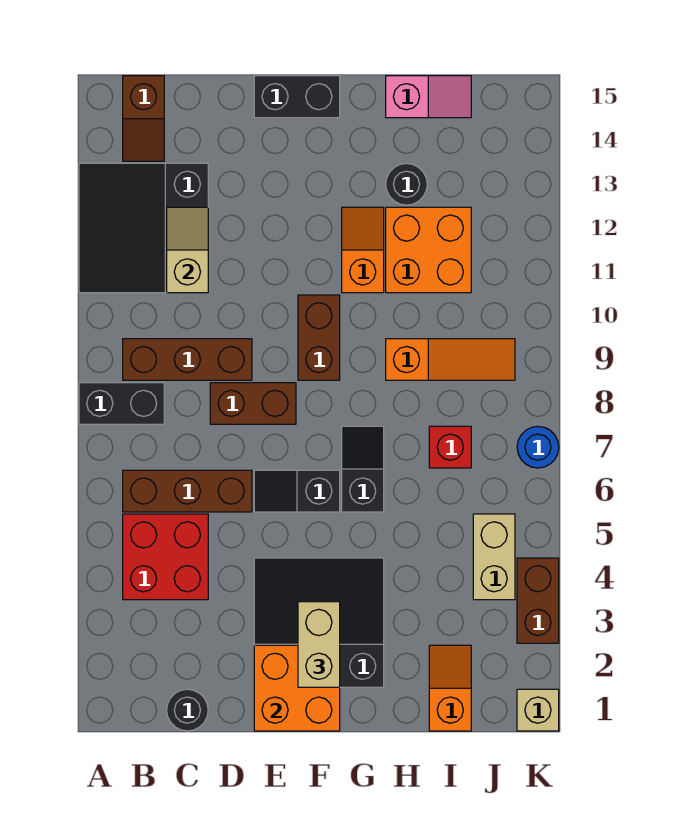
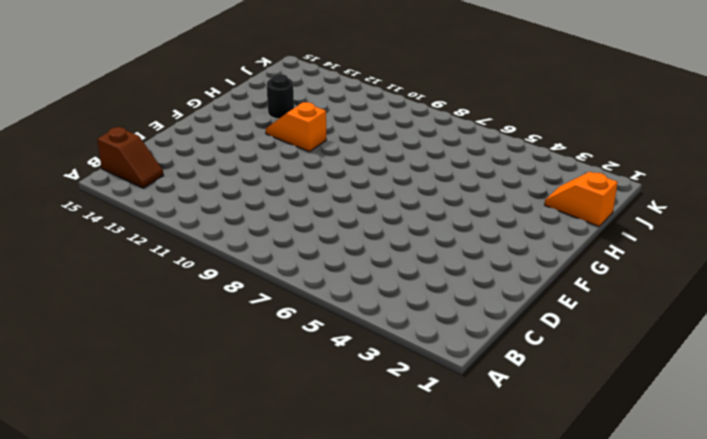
none -> black brick A8:B8 level 1
none -> black slope A11:C13 level 1 top C
none -> red brick B4:C5 level 1

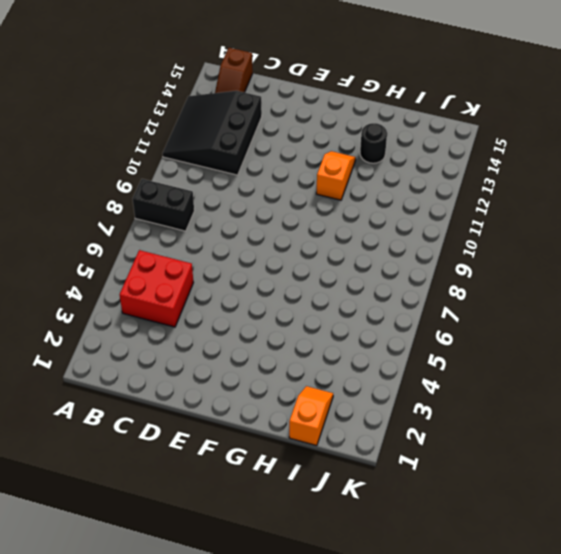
none -> brown brick B6:D6 level 1
none -> brown brick B9:D9 level 1
none -> black round brick C1 level 1

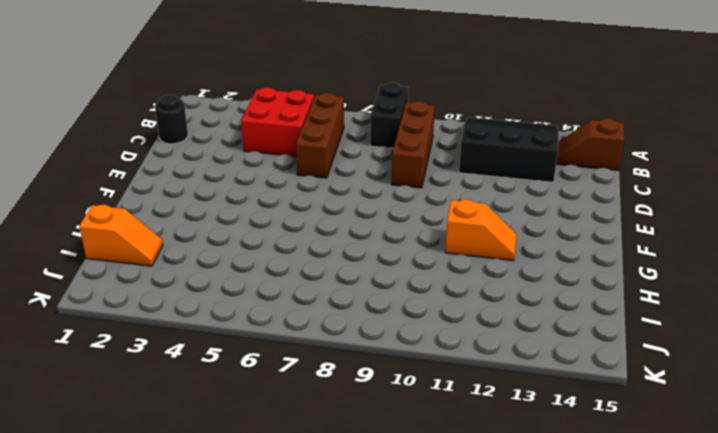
none -> brown brick D8:E8 level 1
none -> black slope E2:G4 level 1 top 2
none -> black slope E6:F6 level 1 top F

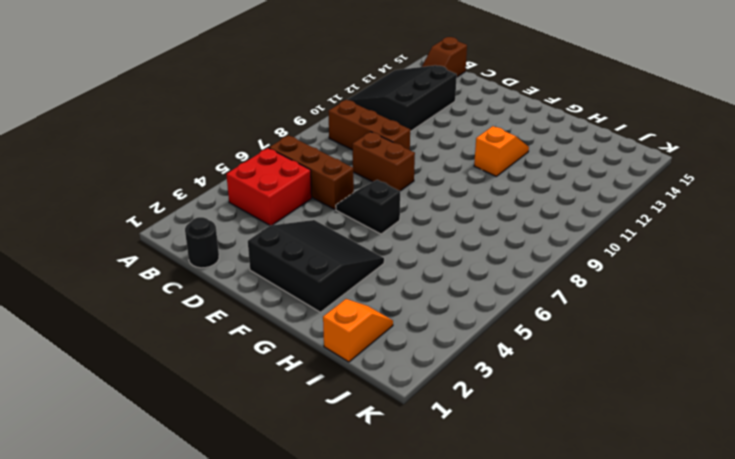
none -> black brick A8:B8 level 1
none -> black brick E15:F15 level 1
none -> brown brick F9:F10 level 1

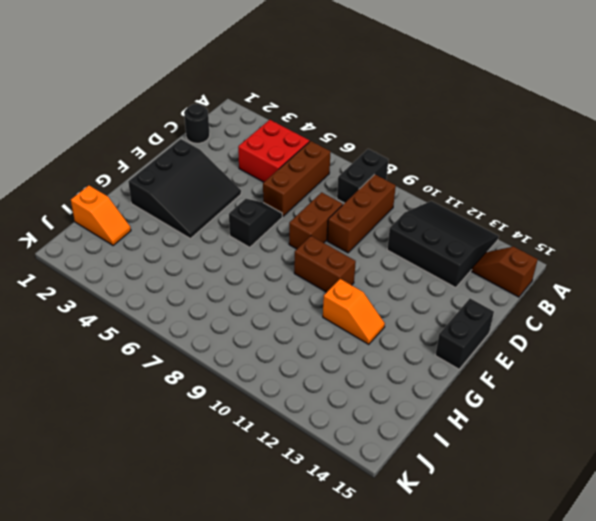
none -> black slope G6:G7 level 1 top 6
none -> orange slope H9:J9 level 1 top H
none -> orange brick H11:I12 level 1

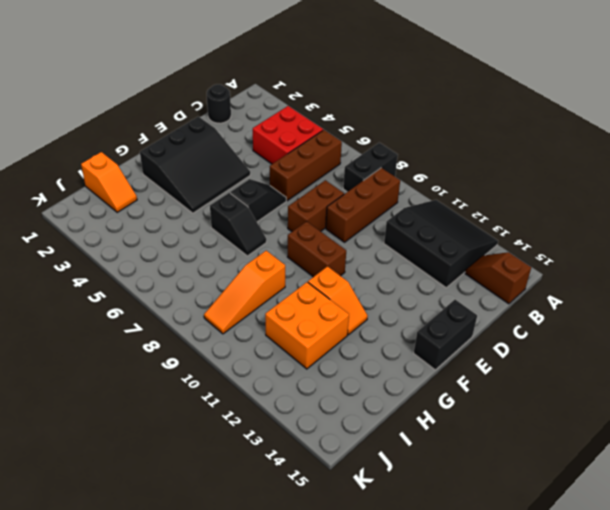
none -> black round brick H13 level 1
none -> pink slope H15:I15 level 1 top H
none -> red brick I7 level 1

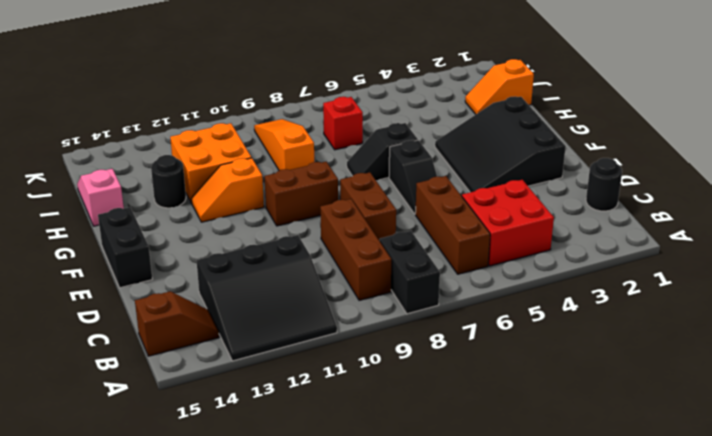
none -> tan brick J4:J5 level 1
none -> tan brick K1 level 1
none -> brown brick K3:K4 level 1

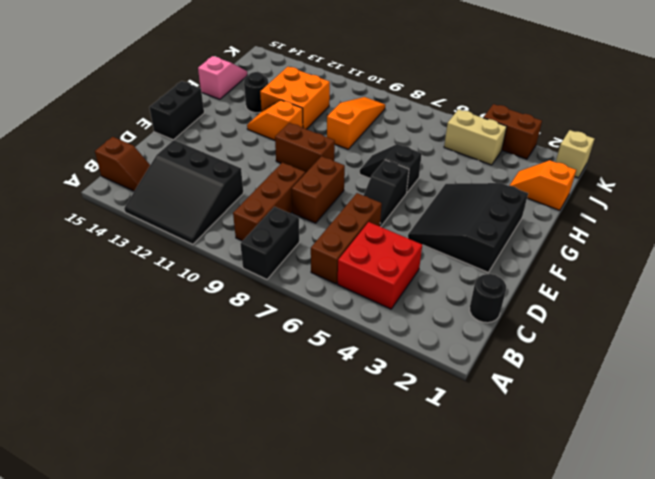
none -> red brick I7 level 1
none -> blue round brick K7 level 1
none -> tan slope C11:C12 level 2 top 11

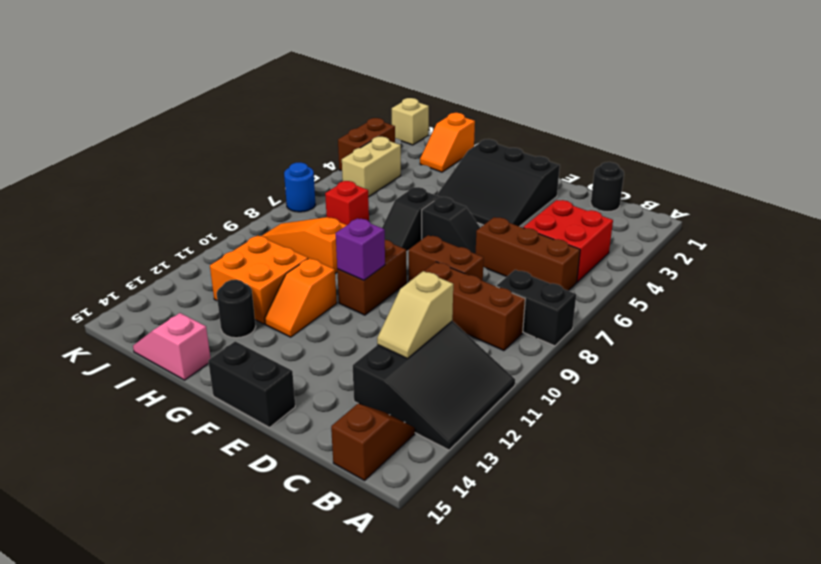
purple brick F10 level 2 -> none
none -> orange brick E1:F2 level 2
none -> tan brick F2:F3 level 3

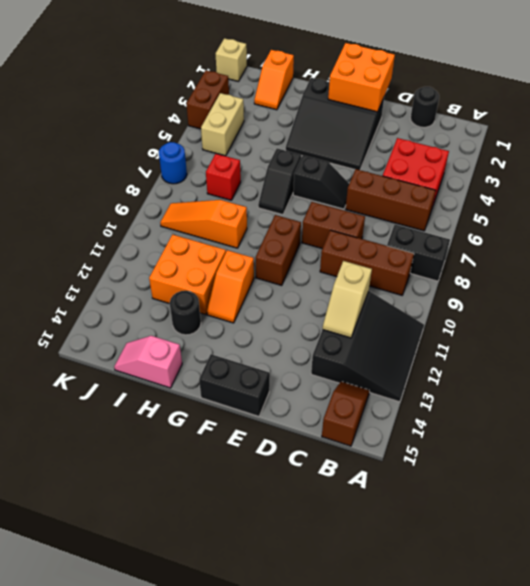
none -> tan brick F2:F3 level 3

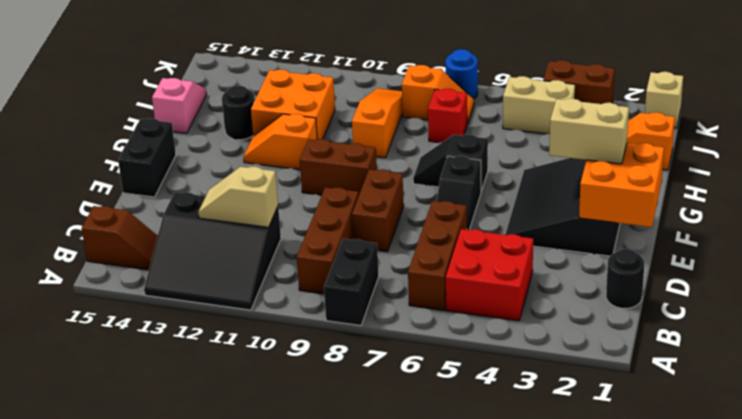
orange slope J7:J8 level 1 top 8 -> none

